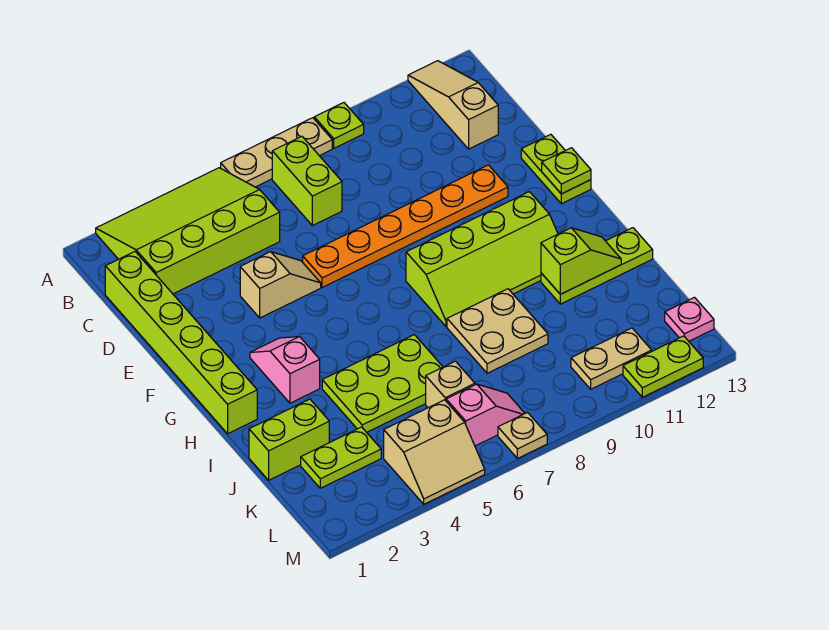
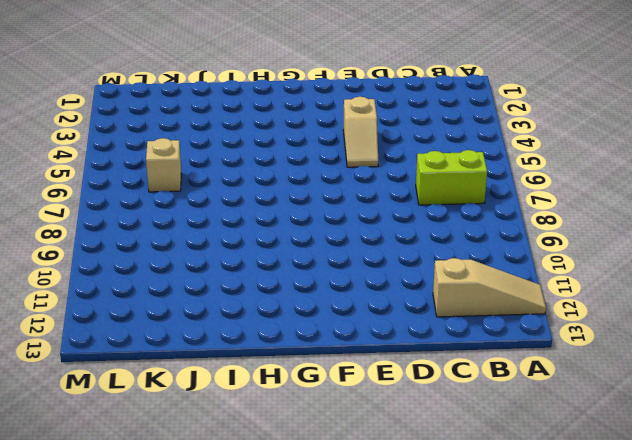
none -> lime slope A2:C5 level 1 top C
none -> tan plate A6:A8 level 1
none -> lime plate A9 level 1

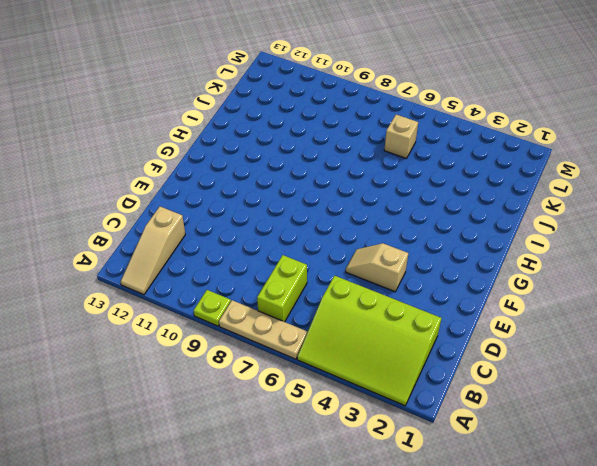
none -> lime brick C1:H1 level 1
none -> orange plate E6:E11 level 1
none -> lime plate E13:F13 level 1

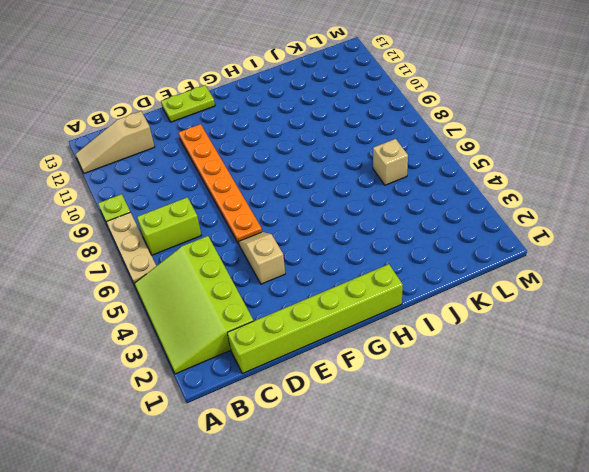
none -> pink slope G3:H3 level 1 top H
none -> lime slope G8:H11 level 1 top G
none -> lime plate I4:J6 level 1

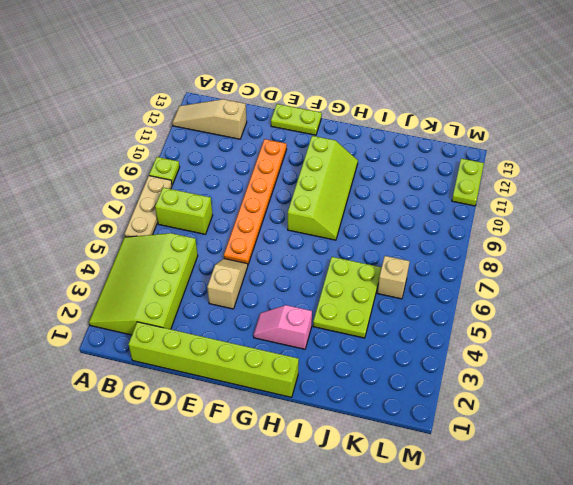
none -> tan plate I8:J9 level 1
none -> lime plate I11:I13 level 1
none -> lime brick J1:J2 level 1

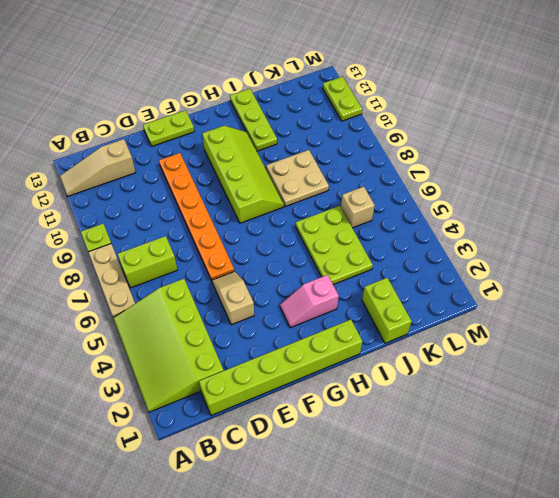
none -> lime plate K2:K3 level 1
none -> tan slope L4:M5 level 1 top L
none -> pink slope L6:L7 level 1 top 6

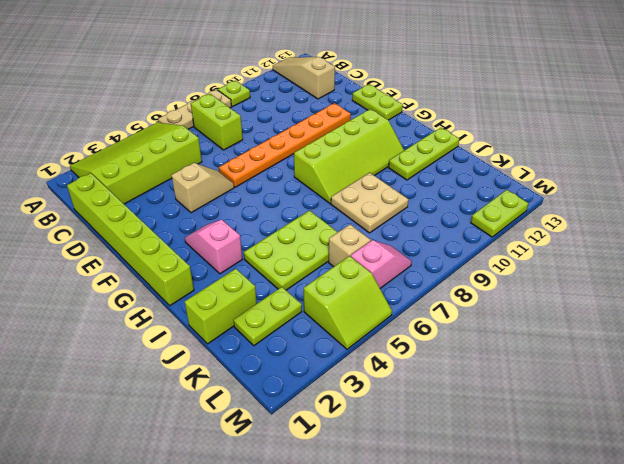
lime slope L4:M5 level 1 top L -> tan slope L4:M5 level 1 top L
none -> tan plate L10:L11 level 1
none -> pink plate L13 level 1
none -> tan plate M7 level 1

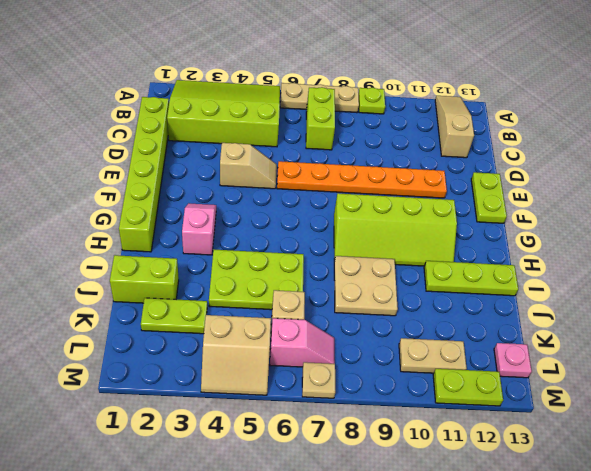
none -> lime plate F13 level 2
none -> lime slope I11:I12 level 2 top 11

